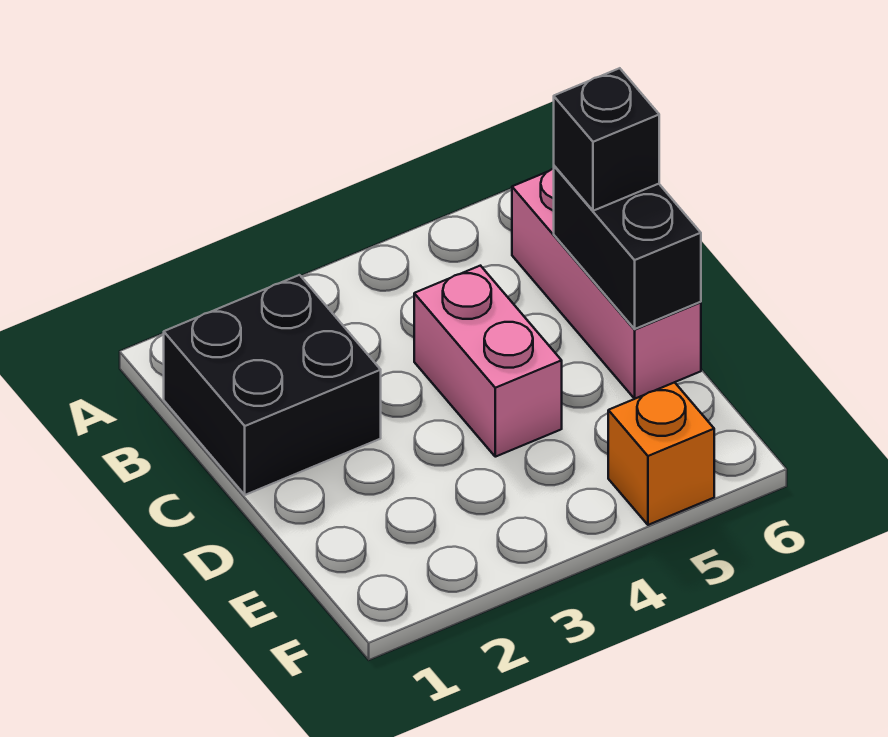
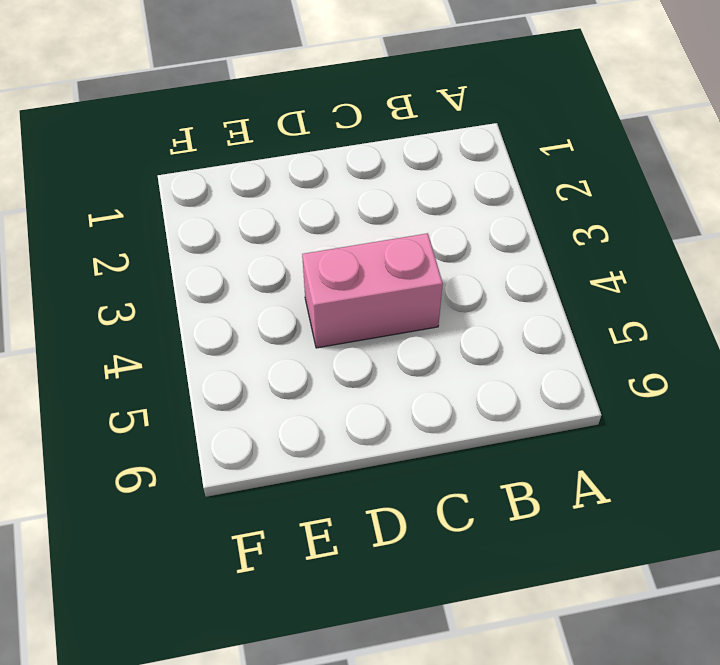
none -> black brick B1:C2 level 1
none -> pink brick B6:D6 level 1

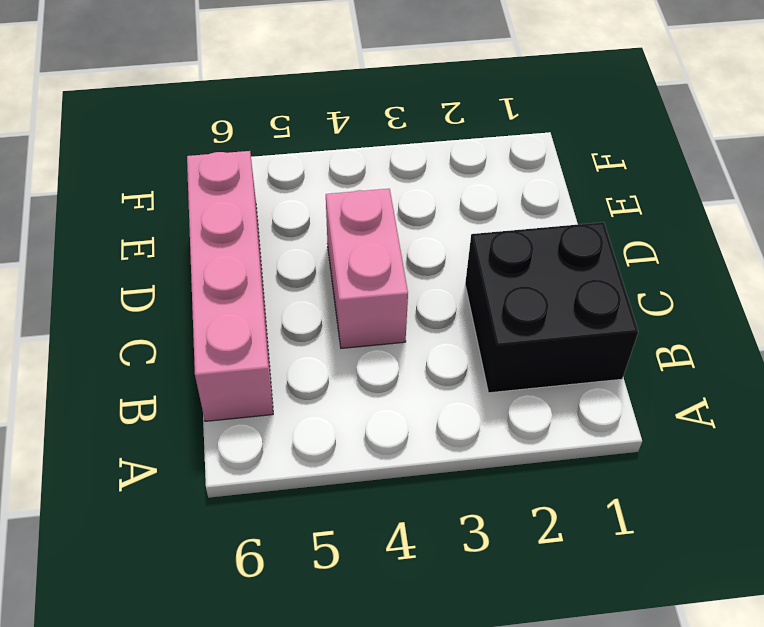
pink brick B6:E6 level 1 -> pink brick B6:D6 level 1
none -> orange brick F5 level 1
none -> black brick C6:D6 level 2

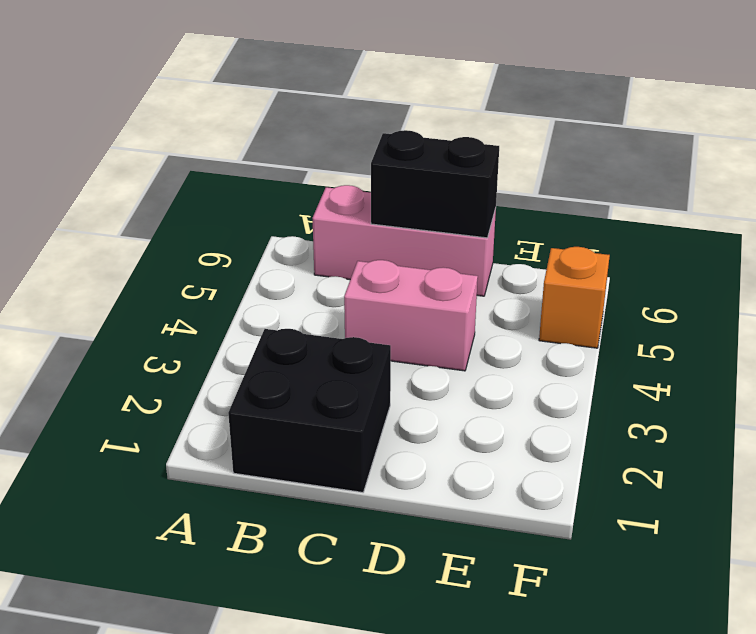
none -> black brick C6 level 3

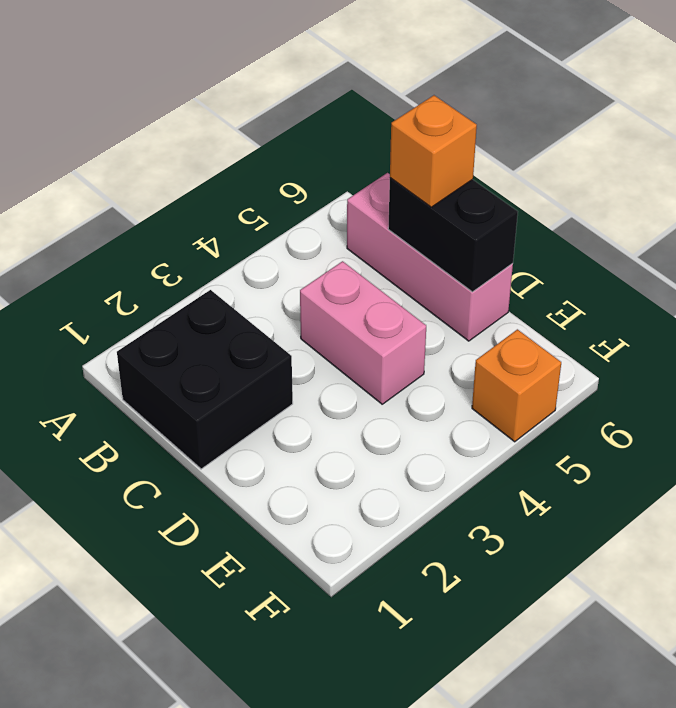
orange brick C6 level 3 -> black brick C6 level 3

